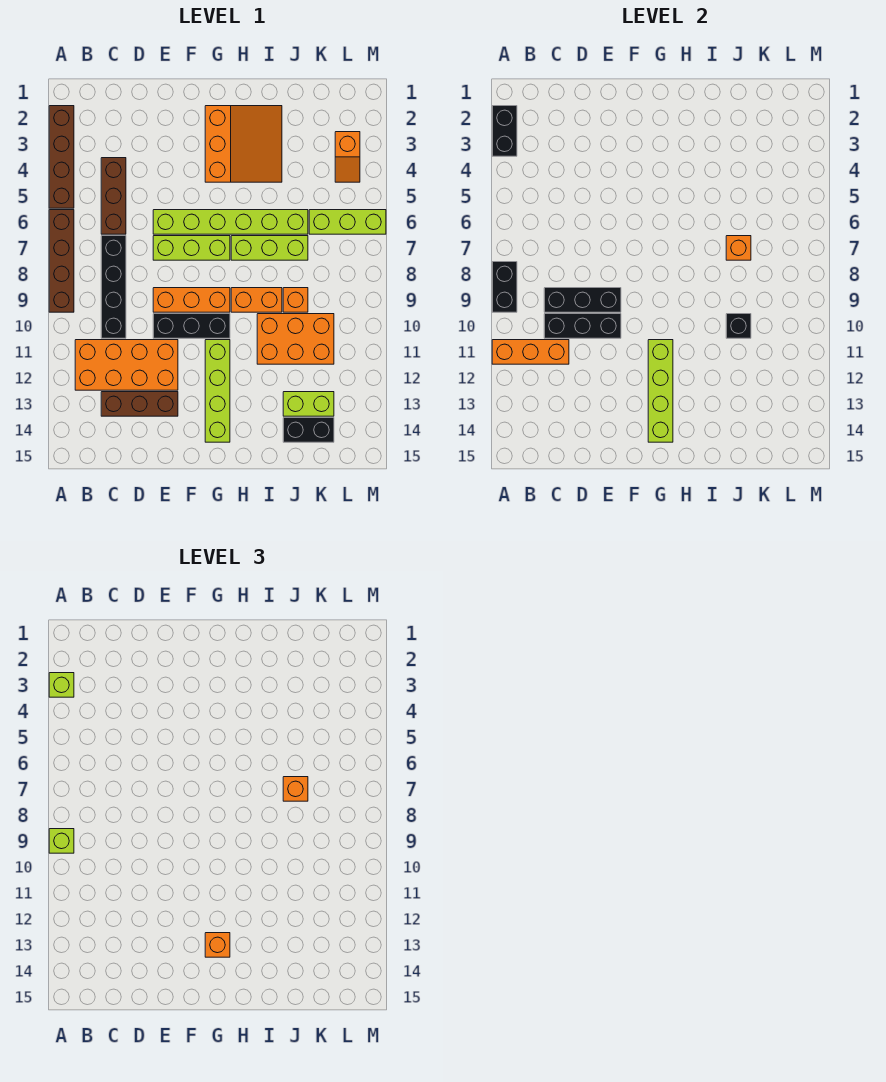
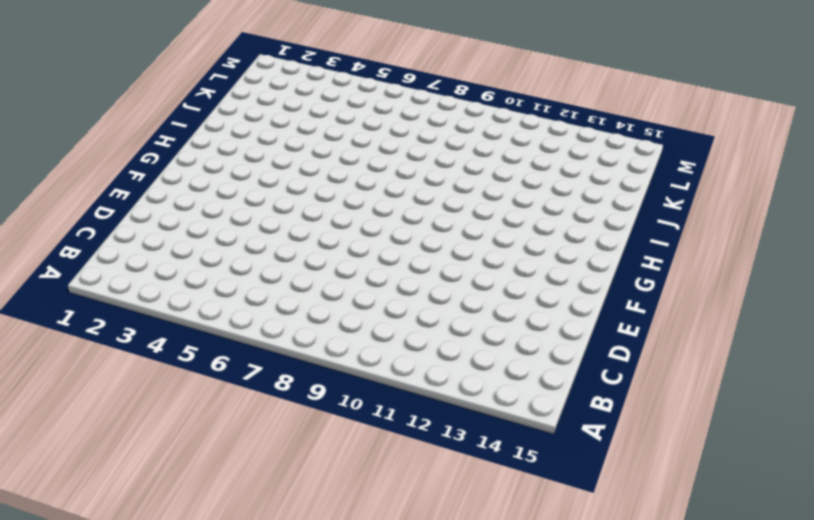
none -> brown brick A2:A5 level 1
none -> brown brick A6:A9 level 1
none -> orange brick B11:E12 level 1
none -> brown brick C4:C6 level 1

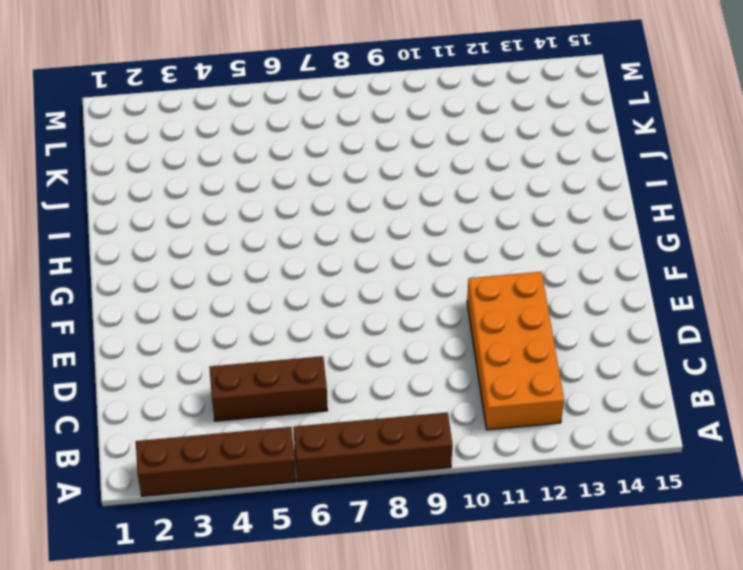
none -> black brick C7:C10 level 1
none -> brown brick C13:E13 level 1
none -> lime brick E6:J6 level 1
none -> lime brick E7:G7 level 1

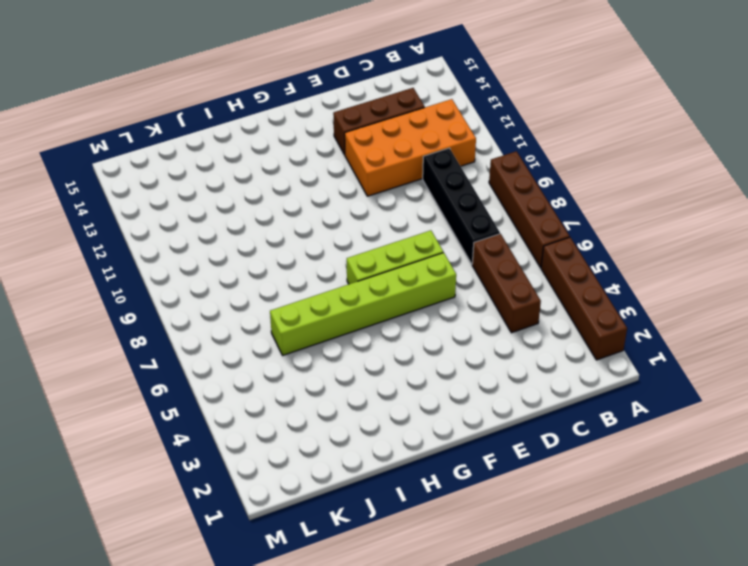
none -> orange brick E9:G9 level 1
none -> black brick E10:G10 level 1
none -> orange slope G2:I4 level 1 top G
none -> lime brick G11:G14 level 1

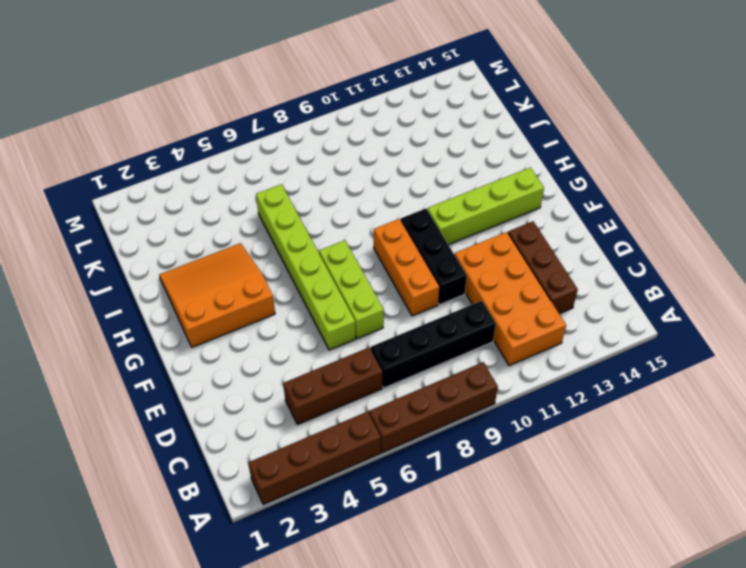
none -> lime brick H7:J7 level 1
none -> orange brick H9:I9 level 1
none -> orange brick I10:K11 level 1
none -> orange brick J9 level 1

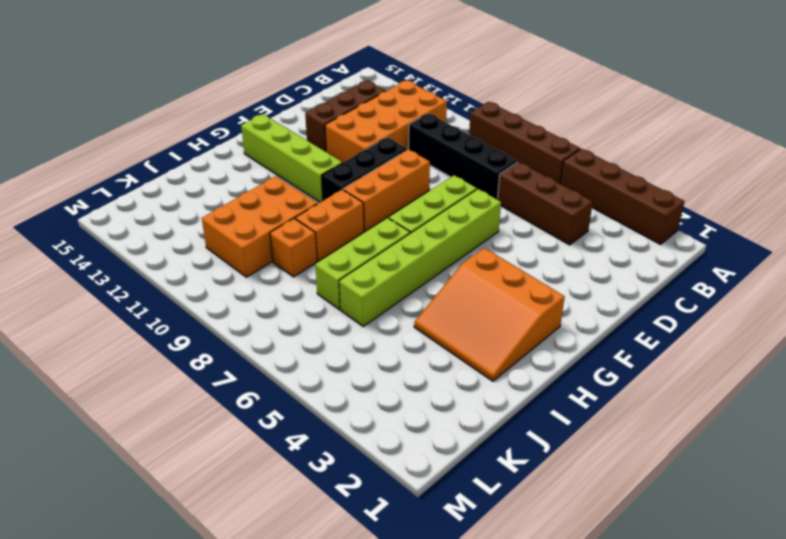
none -> lime brick J13:K13 level 1
none -> black brick J14:K14 level 1
none -> lime brick K6:M6 level 1
none -> orange slope L3:L4 level 1 top 3

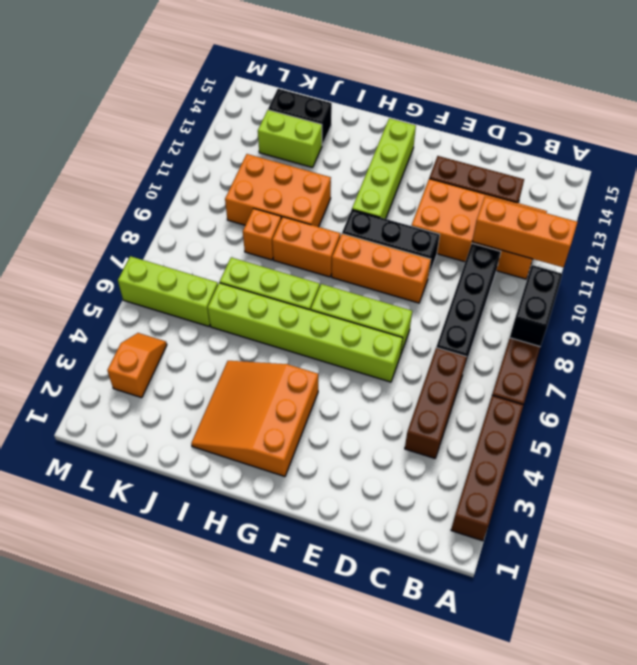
none -> black brick A2:A3 level 2
none -> black brick C9:E9 level 2
none -> black brick C10:E10 level 2
none -> lime brick G11:G14 level 2

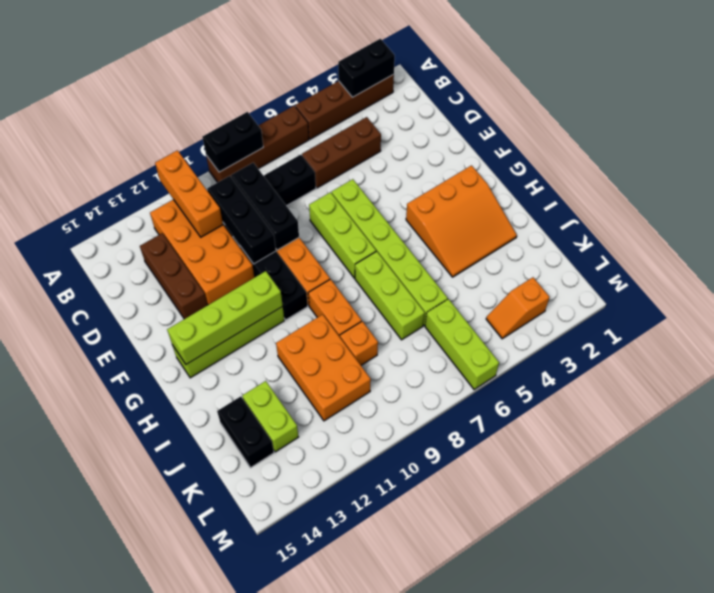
none -> orange brick J7 level 2
none -> black brick J10 level 2
none -> lime brick A3 level 3
none -> lime brick A9 level 3

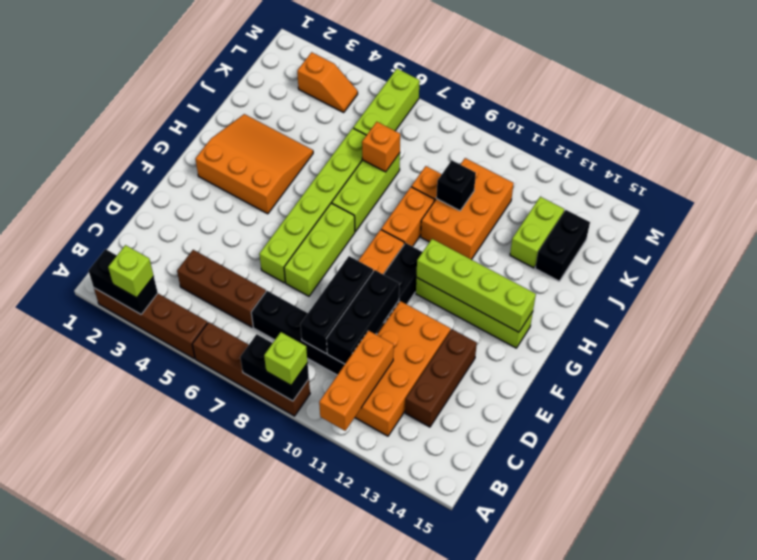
none -> orange brick G13 level 3
none -> orange brick J7 level 3

